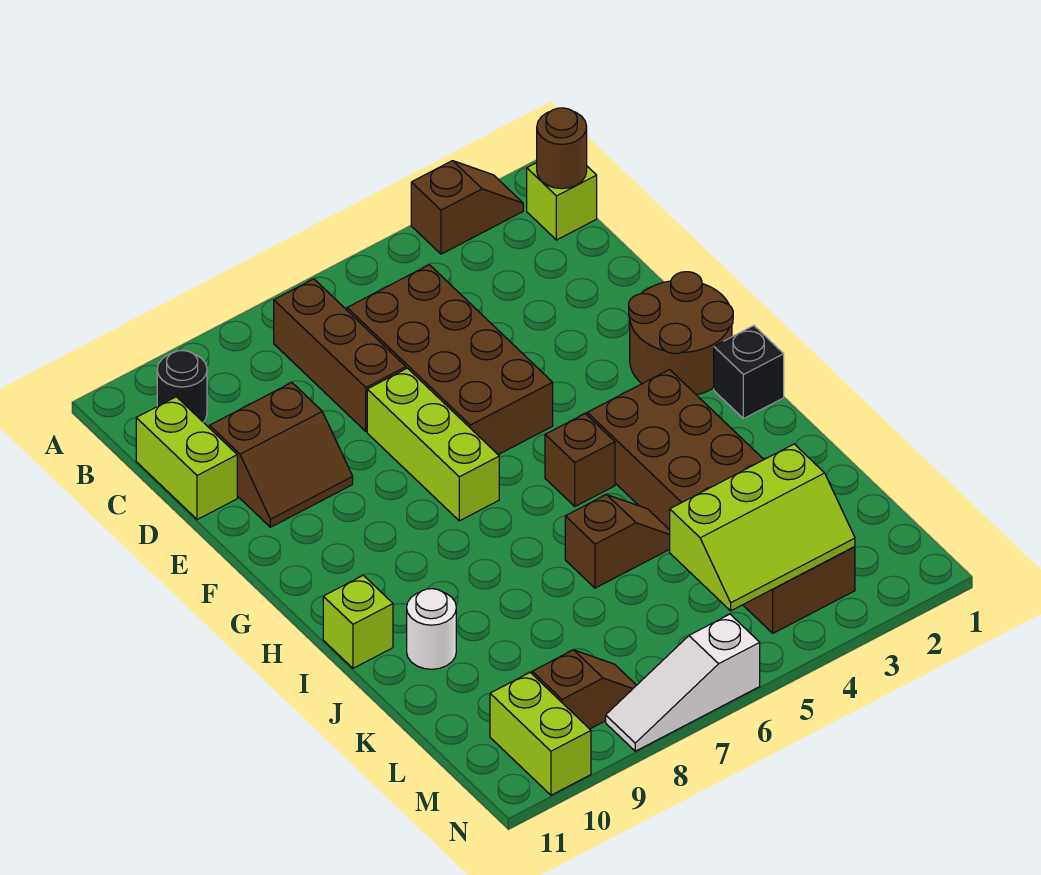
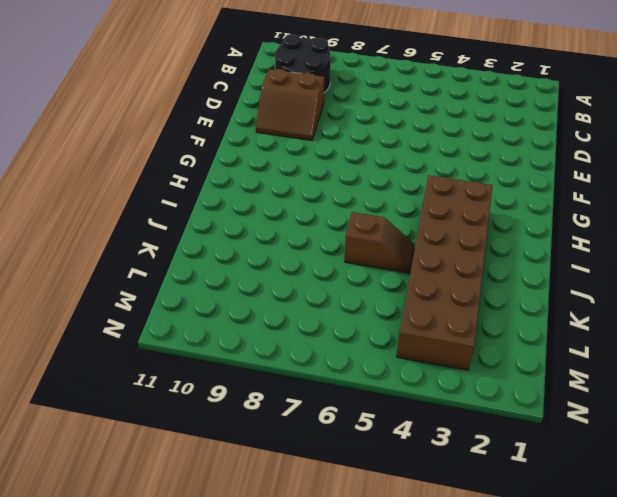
black round brick B9:C10 level 1 -> black round brick B10 level 1
none -> brown slope A2:A3 level 1 top 3
none -> lime brick B1 level 1
none -> brown brick B7:D7 level 1

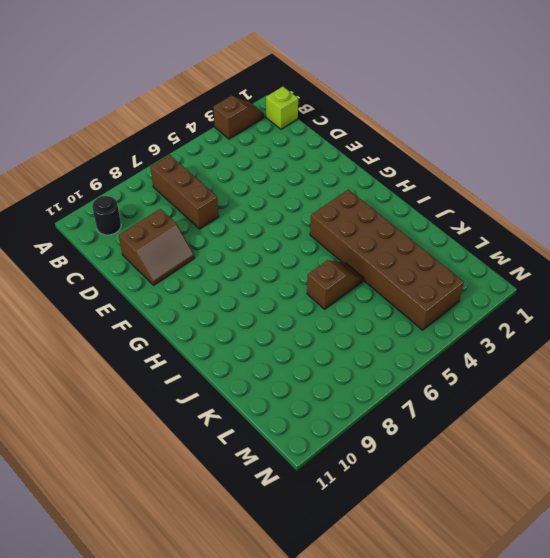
none -> brown brick C5:F6 level 1
none -> lime brick C11:D11 level 1
none -> lime brick E7:G7 level 1

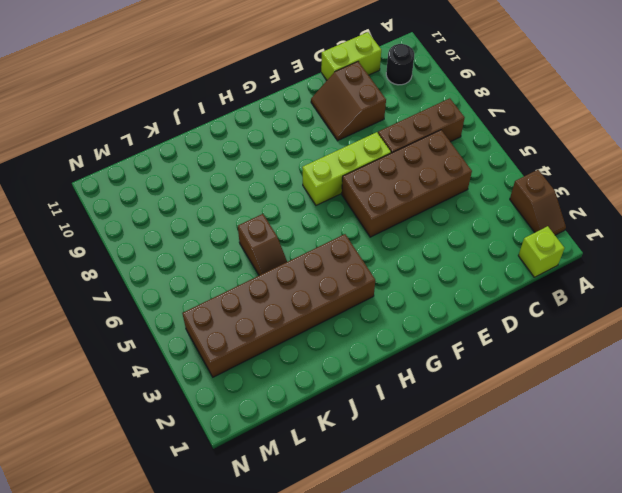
none -> brown round brick F1:G2 level 1
none -> black brick H1 level 1
none -> brown brick H5 level 1

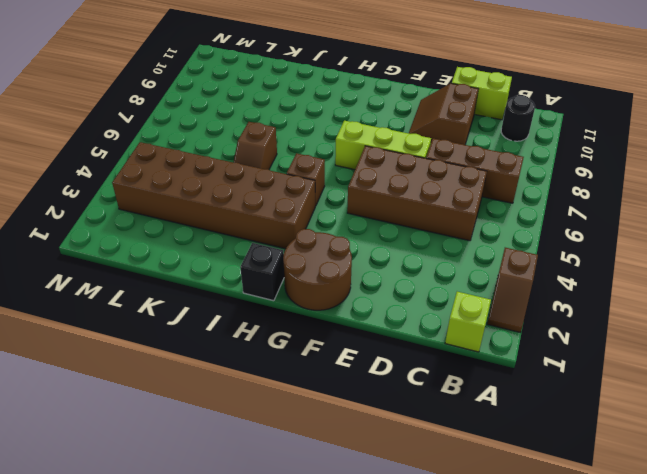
none -> lime brick I11 level 1
none -> white round brick J10 level 1
none -> brown slope M8:M9 level 1 top 9

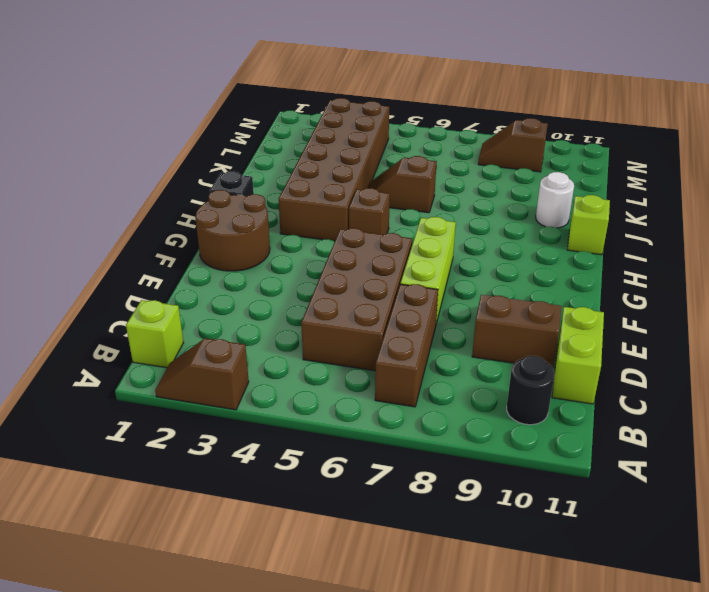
none -> lime brick M10:N10 level 1
none -> white slope N6:N8 level 1 top 6
none -> brown round brick B1 level 2

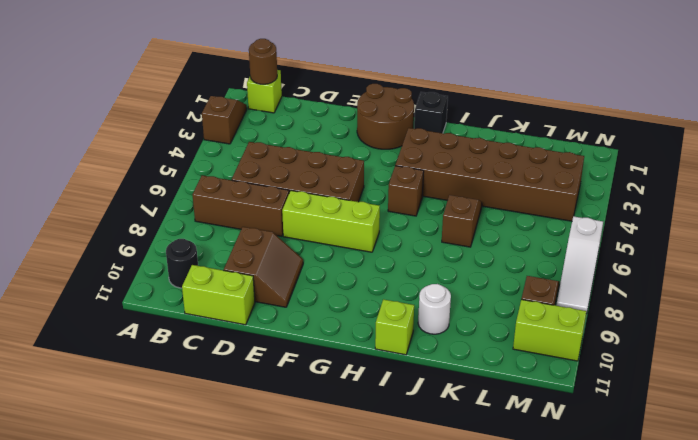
none -> lime slope L3:M5 level 2 top L

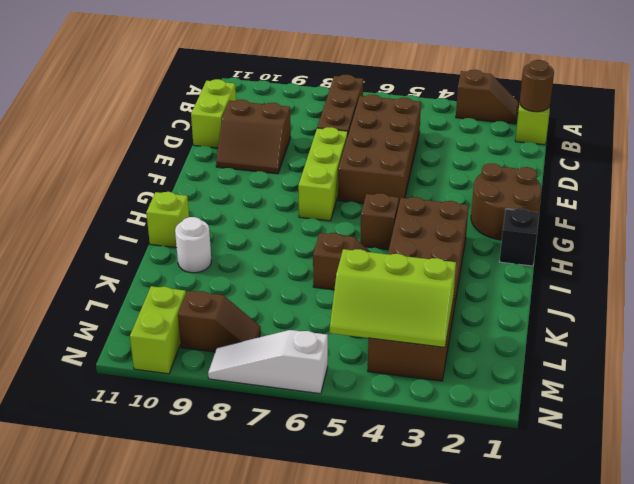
none -> black round brick B10 level 1

